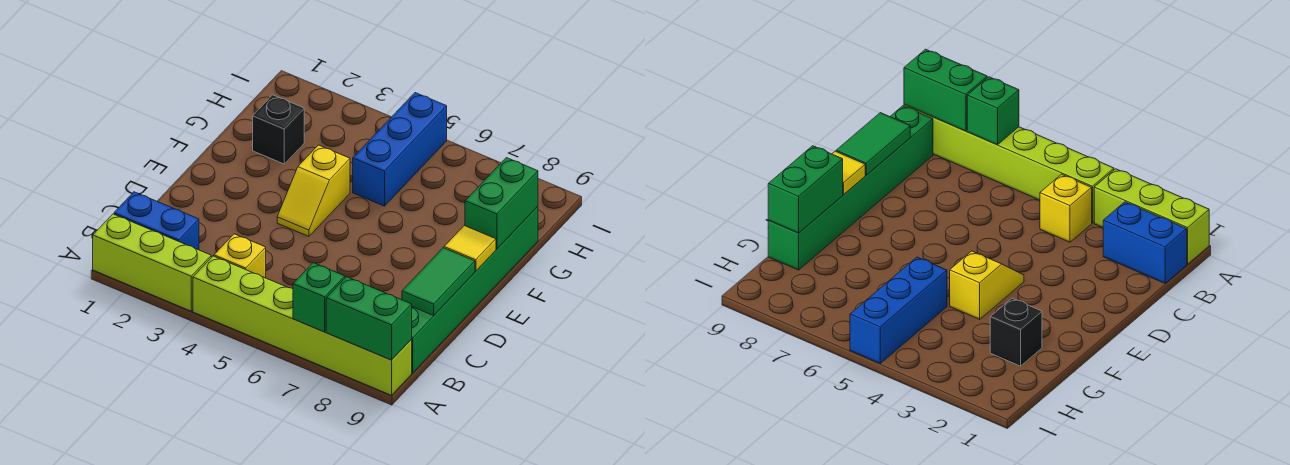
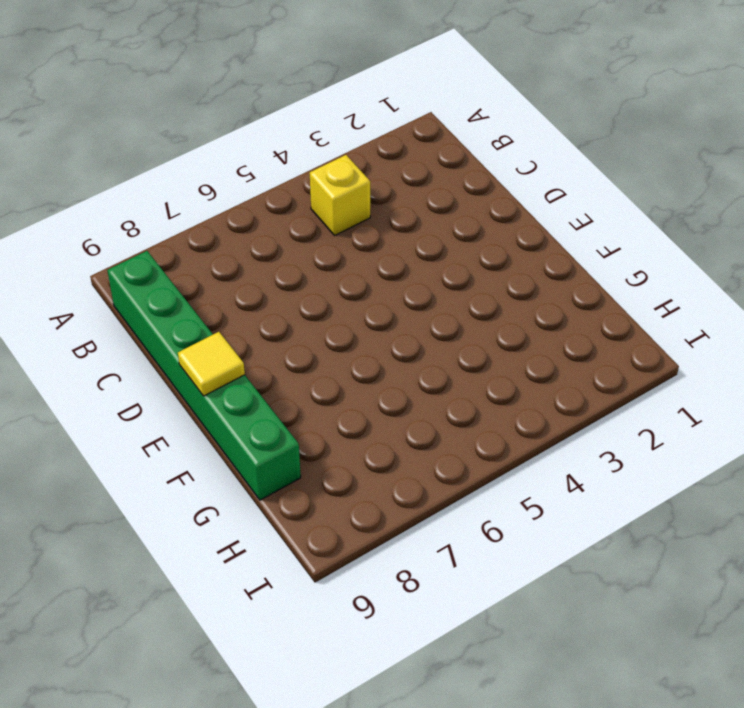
none -> lime brick A1:A3 level 1
none -> lime brick A4:A9 level 1
none -> blue brick B1:B2 level 1

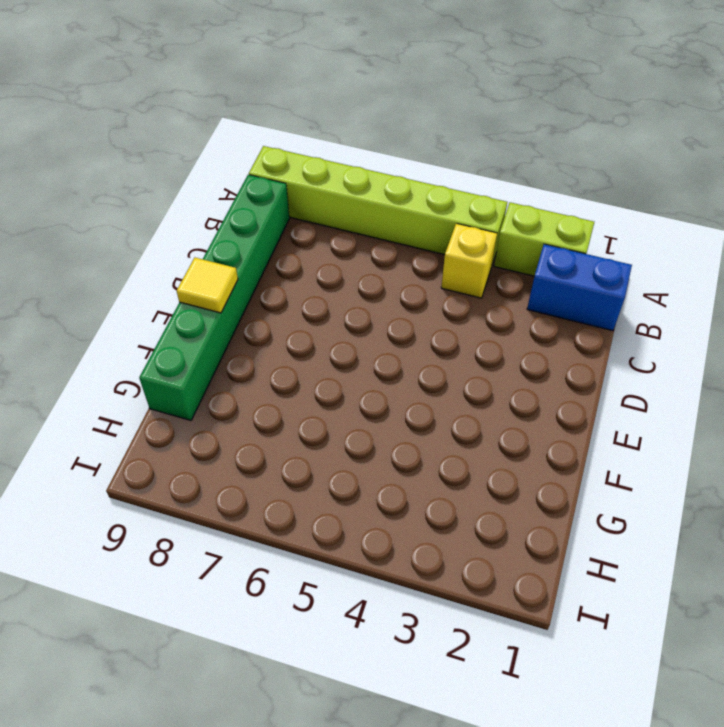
lime brick A2:A3 level 1 -> lime brick A1:A3 level 1
none -> yellow slope E4:F4 level 1 top F
none -> black brick G2 level 1
none -> blue brick G5:I5 level 1

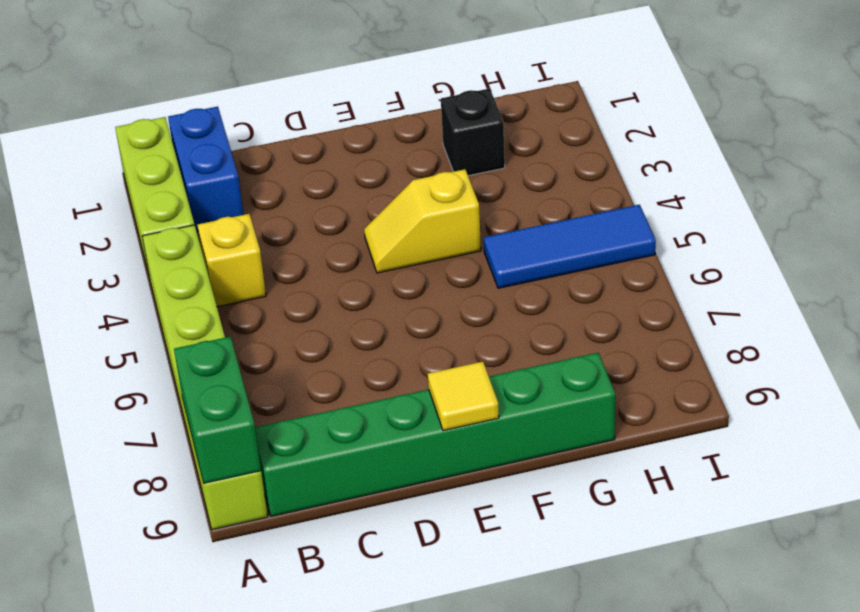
blue tile G5:I5 level 1 -> blue brick G5:I5 level 1
none -> green brick A7 level 2
none -> green tile C9:D9 level 2
none -> green brick F9:G9 level 2

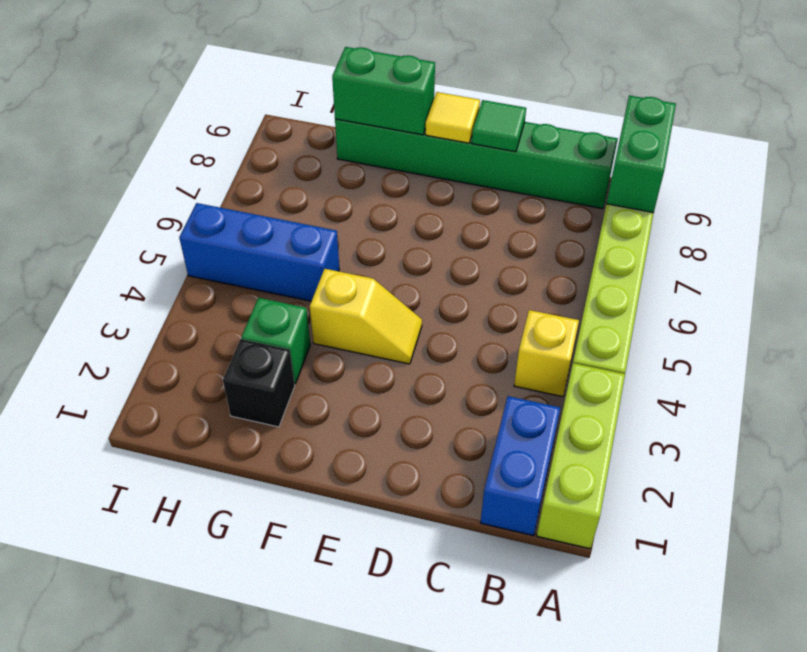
green tile D9 level 2 -> green tile C9:D9 level 2
green brick G3 level 1 -> green brick A7 level 2

